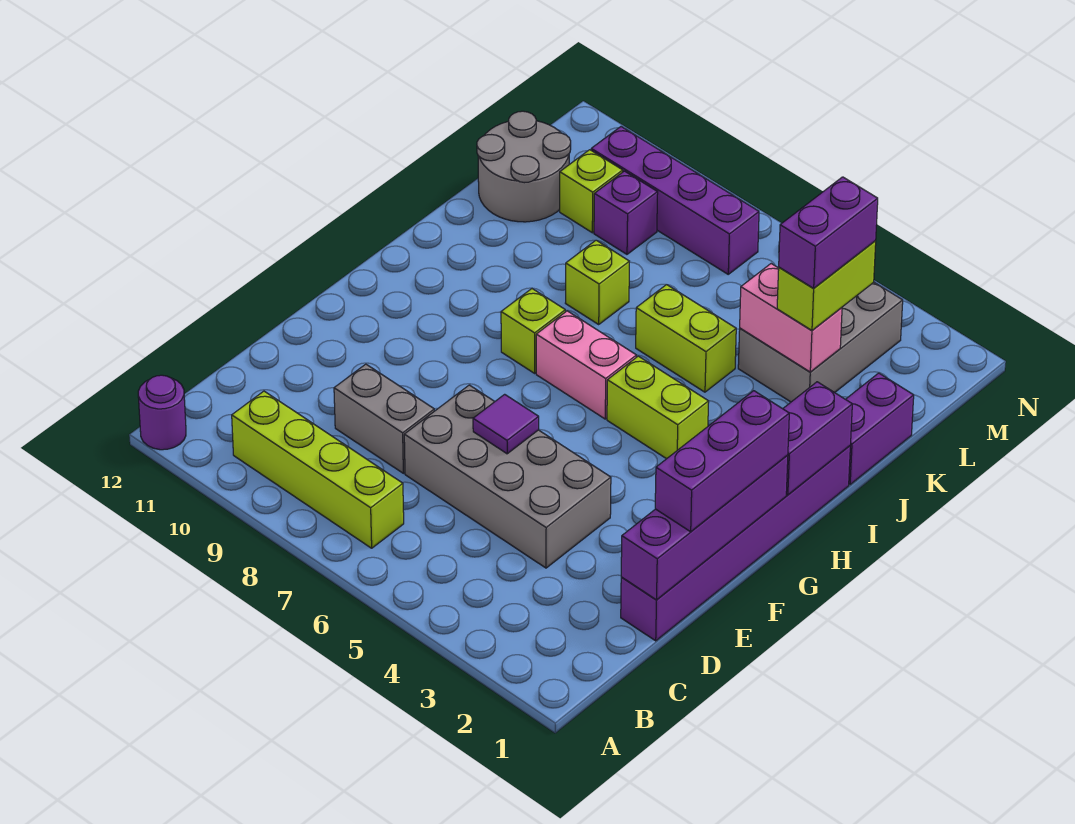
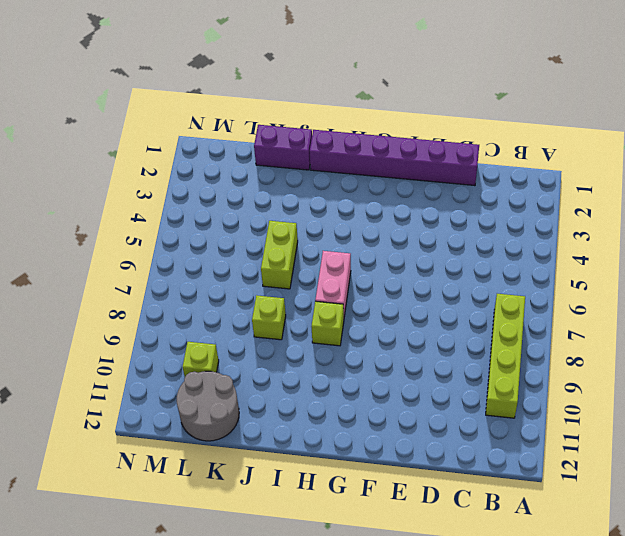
none -> purple round brick A12 level 1
none -> grey brick D4:E7 level 1
none -> grey brick D8:D9 level 1

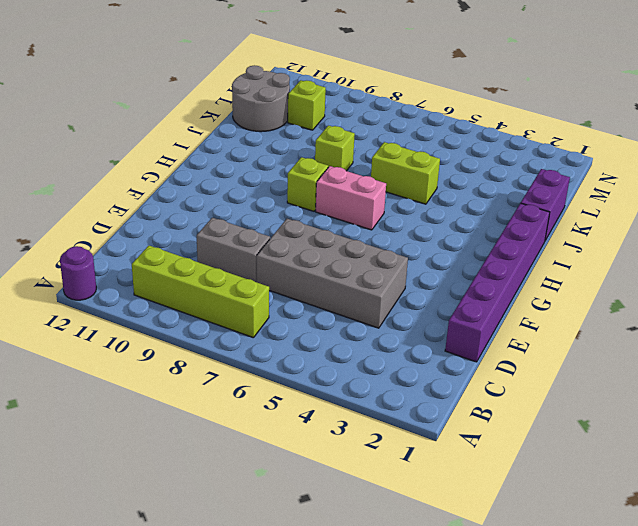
none -> lime brick H4:H5 level 1
none -> grey brick K3:M4 level 1
none -> purple brick L9 level 1

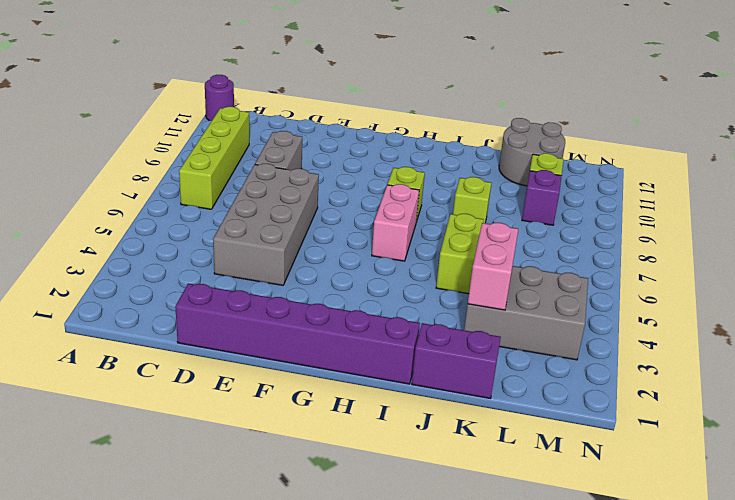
none -> lime brick H4:H5 level 1
none -> purple brick M7:M10 level 1
none -> purple brick D1:G1 level 2

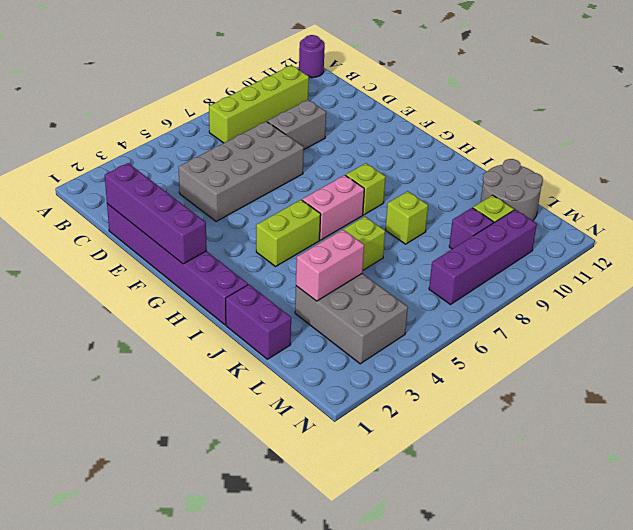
none -> purple tile E6 level 2
none -> purple brick H1:I1 level 2
none -> purple brick E1:G1 level 3

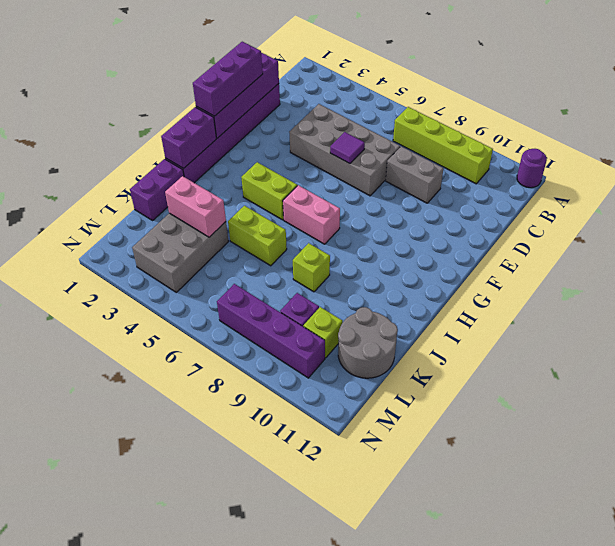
none -> lime brick H8 level 1
none -> lime brick K3:L3 level 3
none -> purple brick K3:L3 level 4

